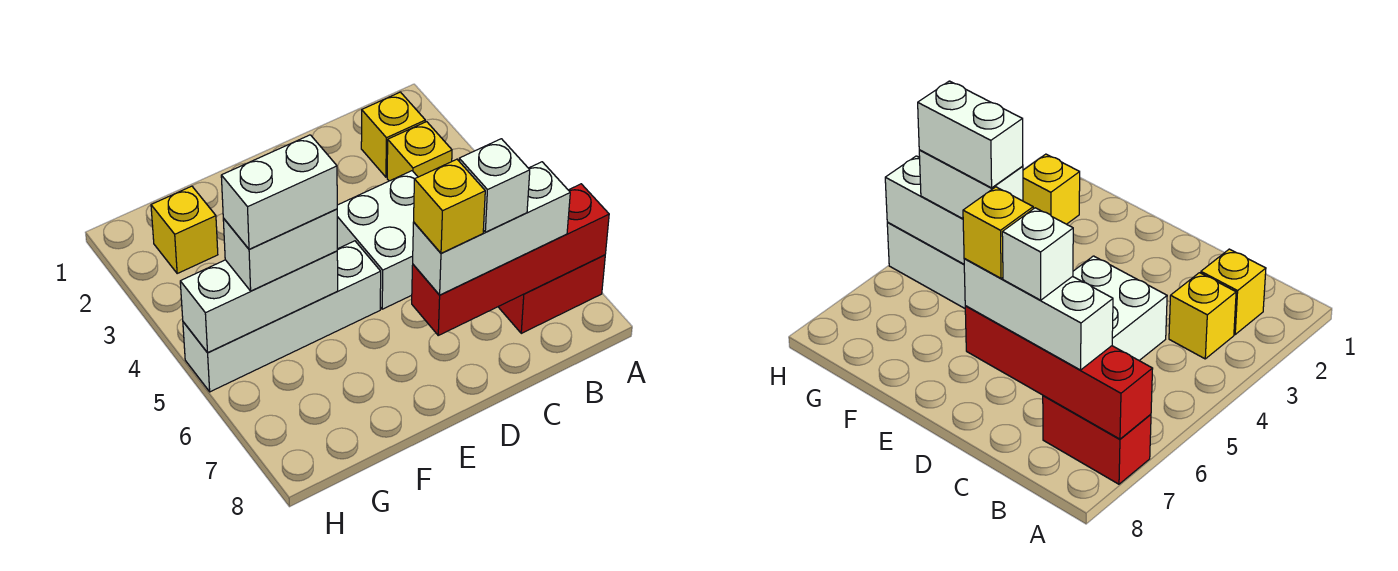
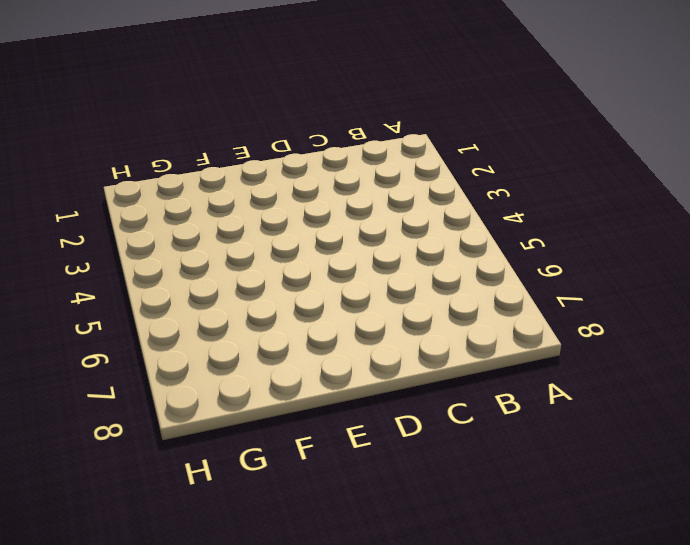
none -> red brick A7:B7 level 1
none -> yellow brick B2 level 1
none -> yellow brick B3 level 1

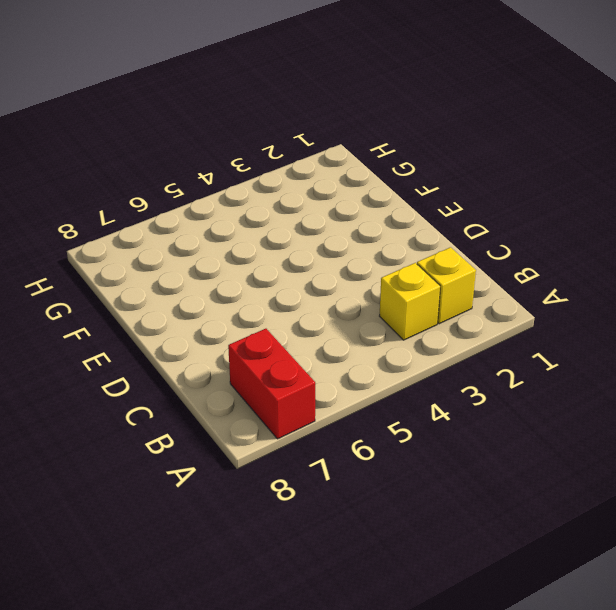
none -> white brick C4:D5 level 1
none -> white brick E5:H5 level 1
none -> yellow brick G2 level 1

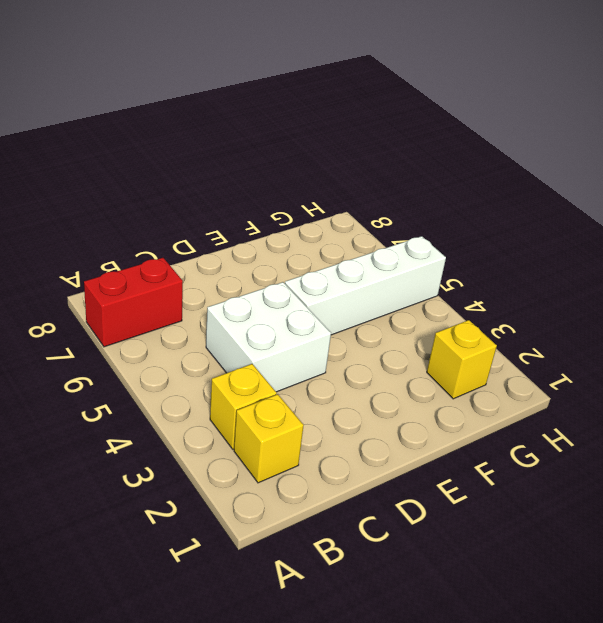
none -> red brick A7:D7 level 2
none -> white brick F5:H5 level 2
none -> white brick B7:D7 level 3

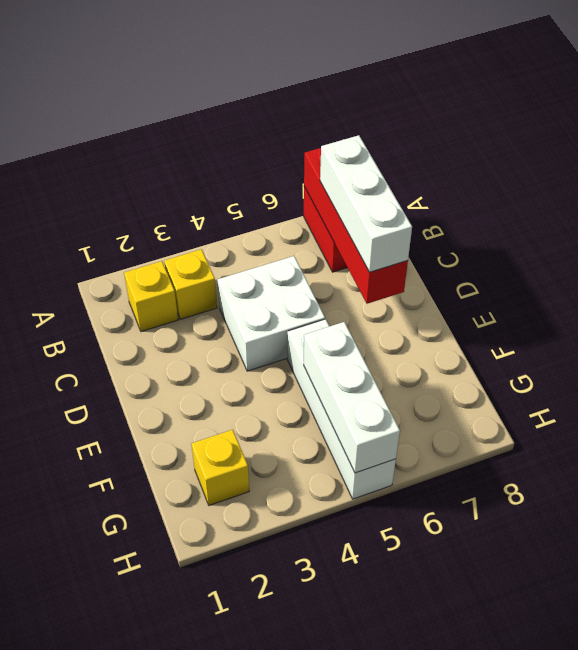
none -> white brick F5:G5 level 3
none -> white brick C7 level 4
none -> yellow brick D7 level 4

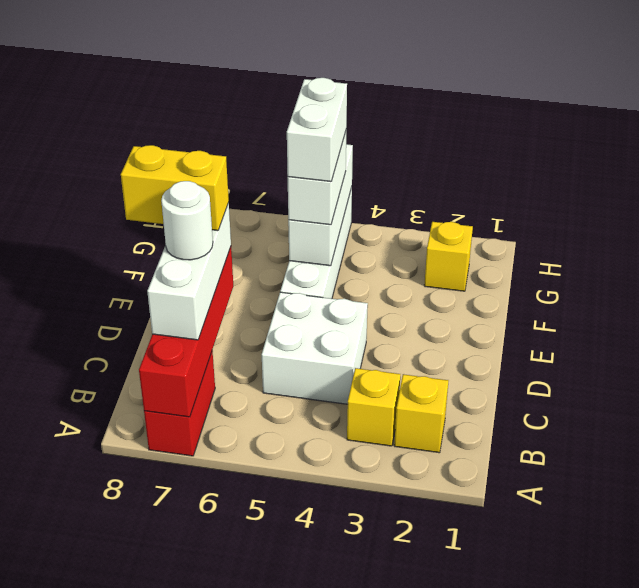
white round brick C7 level 4 -> white brick C7 level 4
yellow brick D7:D8 level 4 -> yellow brick D7 level 4

